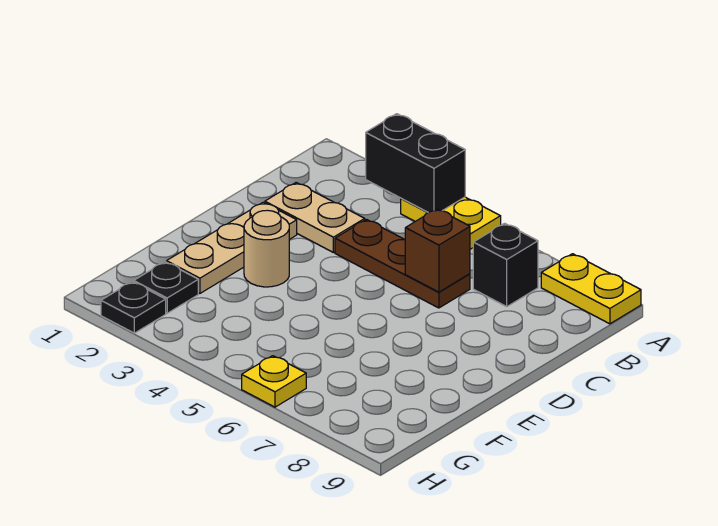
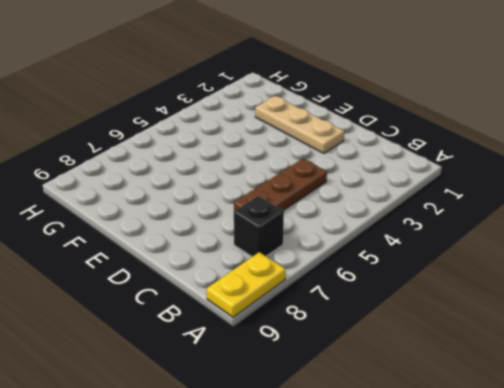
none -> yellow plate A4:A5 level 1
none -> tan plate C2:C3 level 1
none -> tan round brick E3 level 1

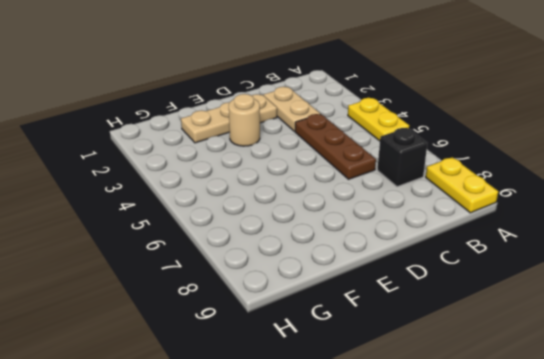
none -> black plate G2 level 1
none -> black plate H2 level 1
none -> yellow plate H6 level 1

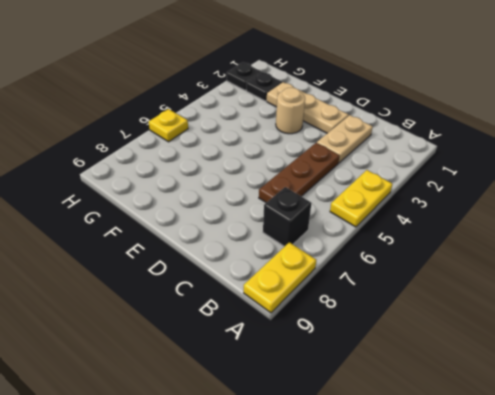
none -> black brick A3:A4 level 2
none -> brown brick C6 level 2

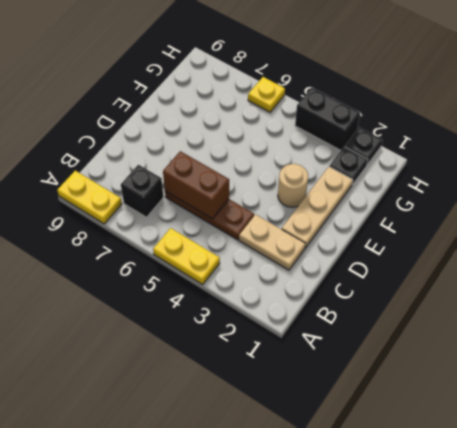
brown brick C5:C6 level 2 -> brown brick C6 level 2
black brick H3:H4 level 1 -> black brick A3:A4 level 2

